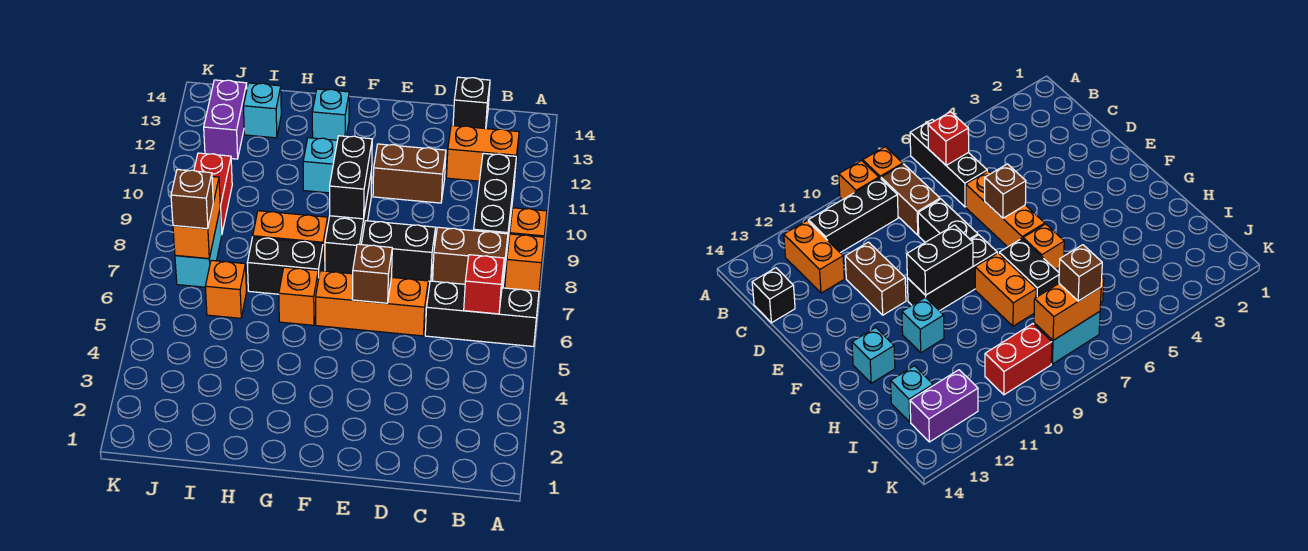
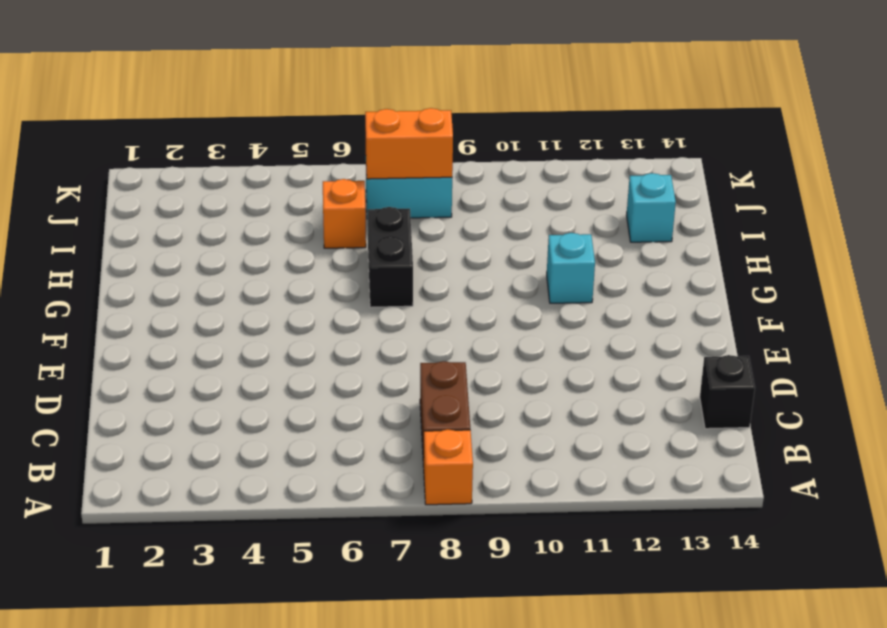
none -> black brick A6:C6 level 1
none -> orange brick A9 level 1
none -> black brick B9:B11 level 1

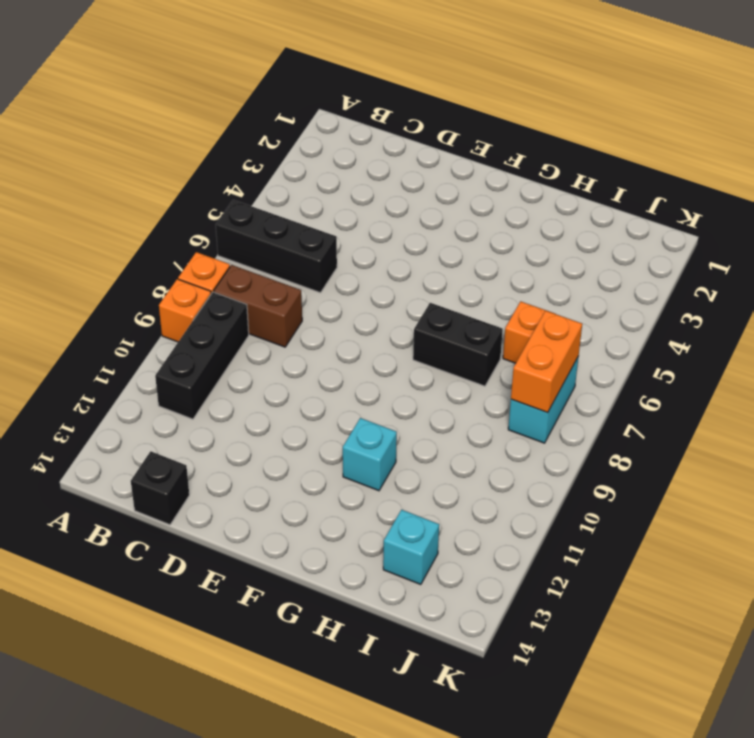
none -> orange brick B12:C12 level 1
none -> orange brick D6:F6 level 1
none -> black brick D8:E8 level 1

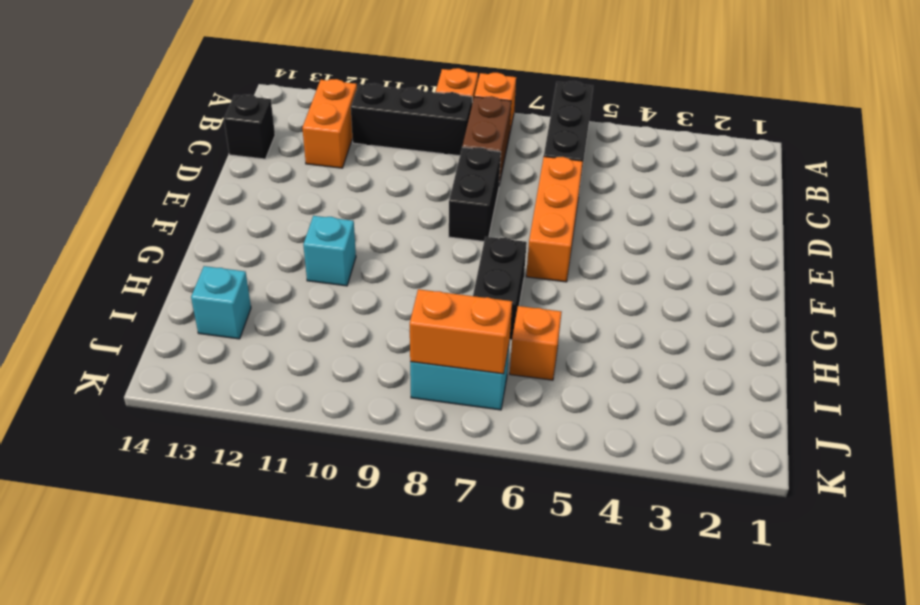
none -> brown brick D11:E11 level 1
none -> black brick F8:F10 level 1
none -> orange brick G6 level 1

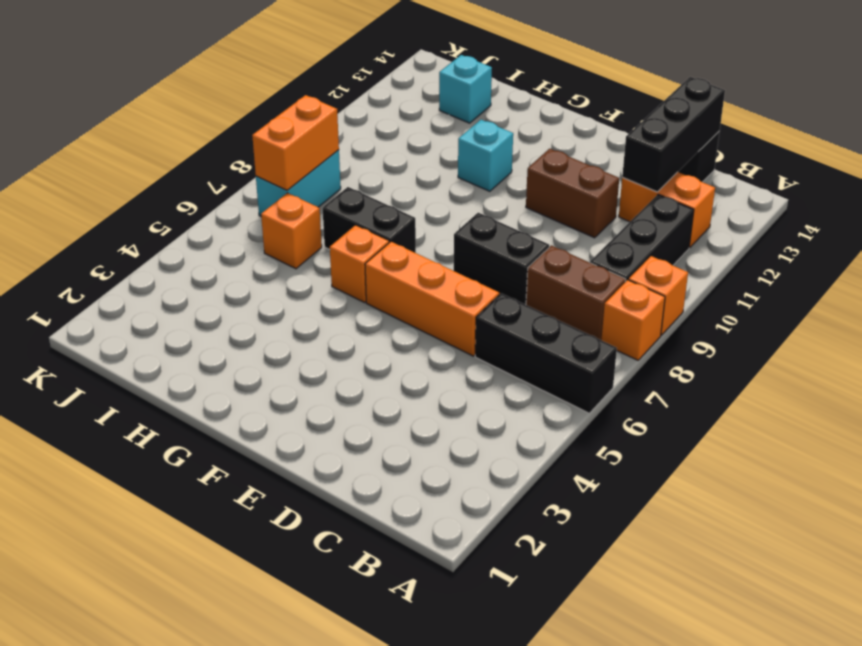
black brick C12:C14 level 2 -> black brick F8:F10 level 1
none -> orange brick G8:H8 level 1
none -> cyan brick G13 level 1
none -> red brick J9:J10 level 1

